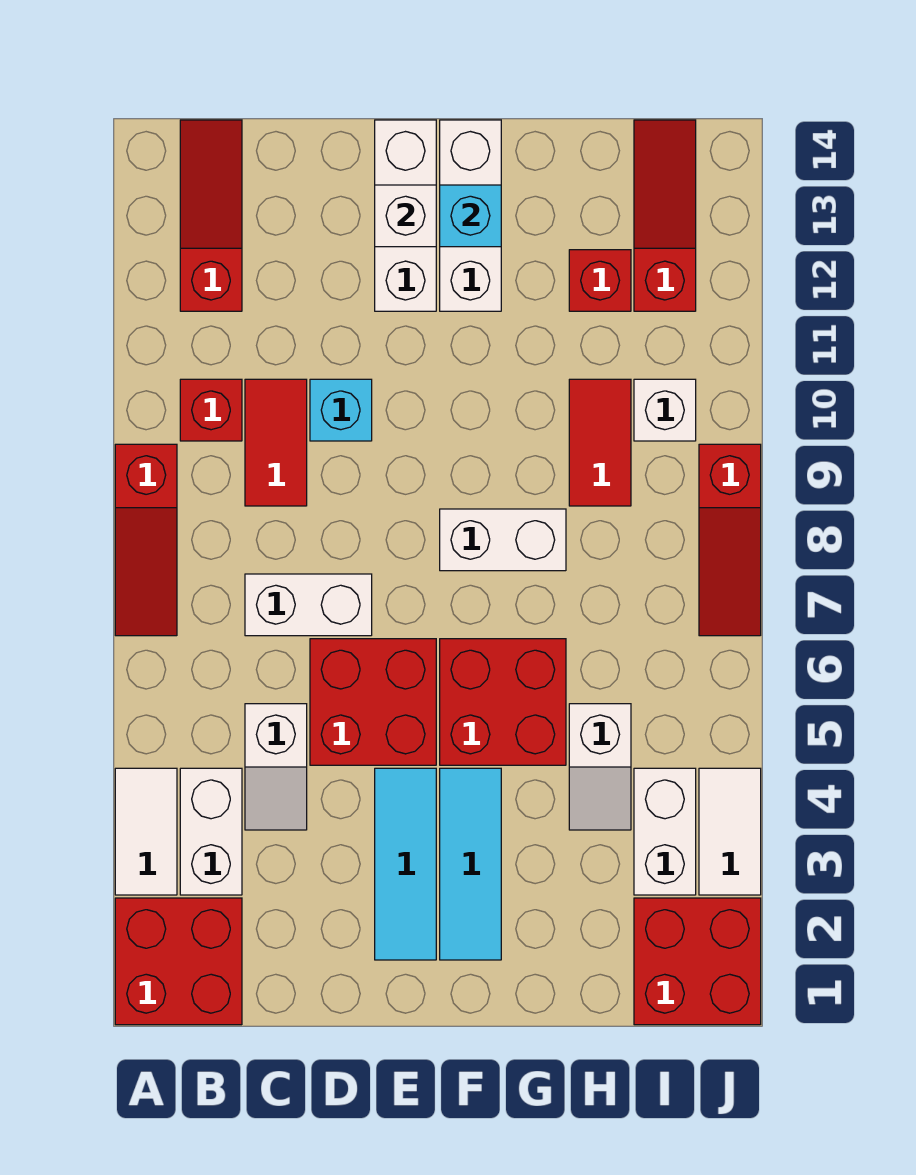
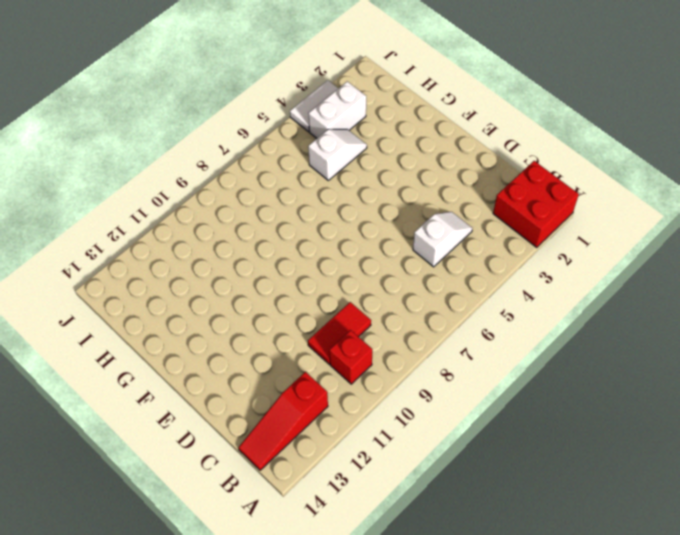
none -> white tile A3:A4 level 1
none -> red slope A7:A9 level 1 top 9
none -> white brick B3:B4 level 1

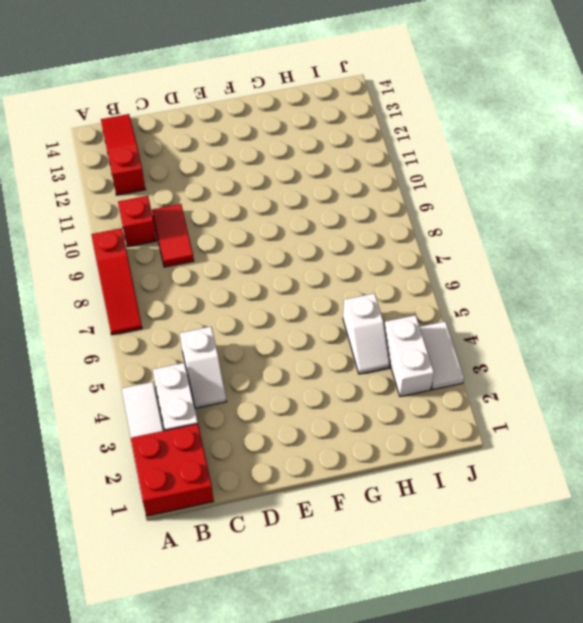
none -> white brick C7:D7 level 1
none -> red brick D5:E6 level 1
none -> cyan brick D10 level 1

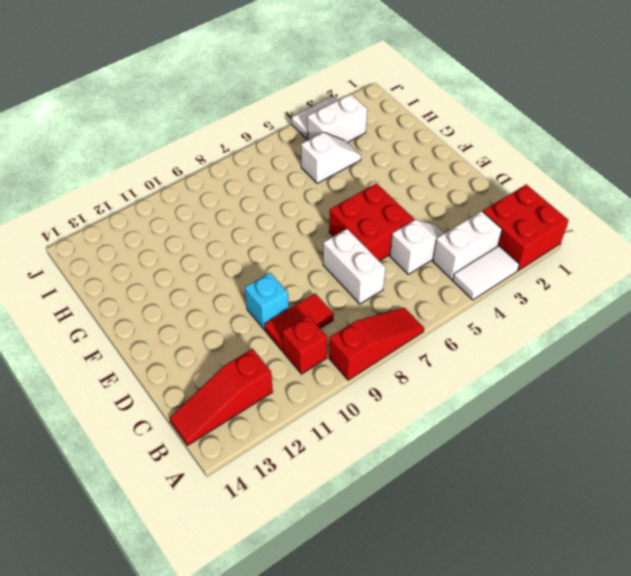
none -> cyan tile E2:E4 level 1
none -> white brick E12:E14 level 1
none -> cyan tile F2:F4 level 1

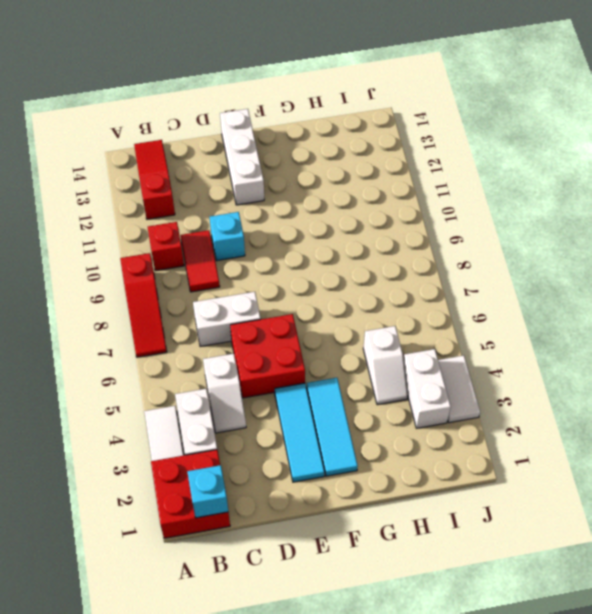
cyan brick B1 level 2 -> cyan brick F13 level 2
none -> red brick F5:G6 level 1
none -> white brick F8:G8 level 1
none -> white brick F12:F14 level 1

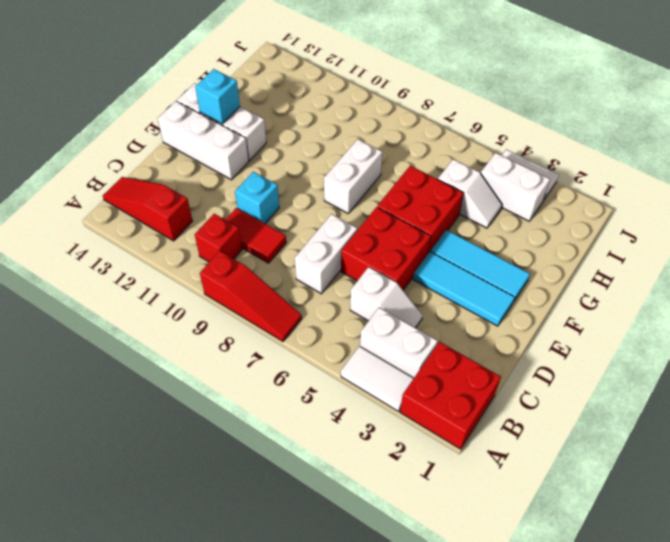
none -> red tile H9:H10 level 1
none -> red brick H12 level 1
none -> red brick I1:J2 level 1

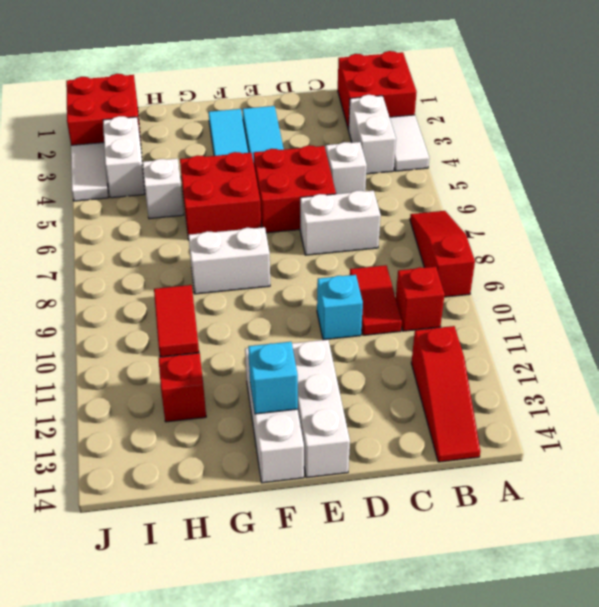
none -> white brick I10 level 1
none -> red slope I12:I14 level 1 top 12
none -> red slope J7:J9 level 1 top 9

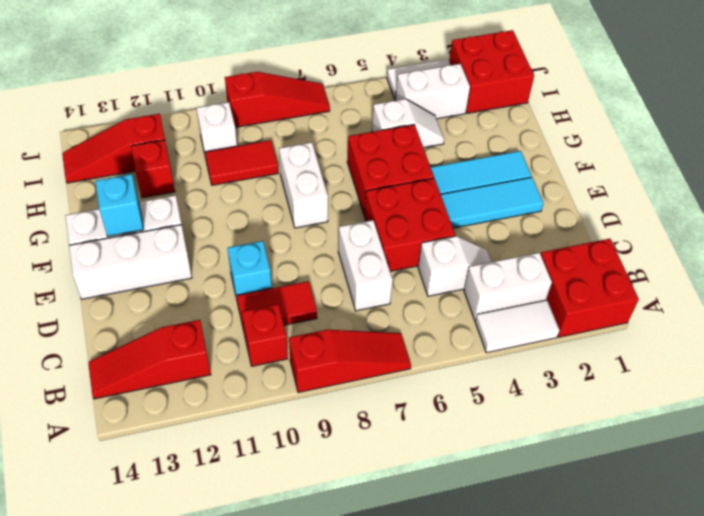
none -> white brick E13 level 2

